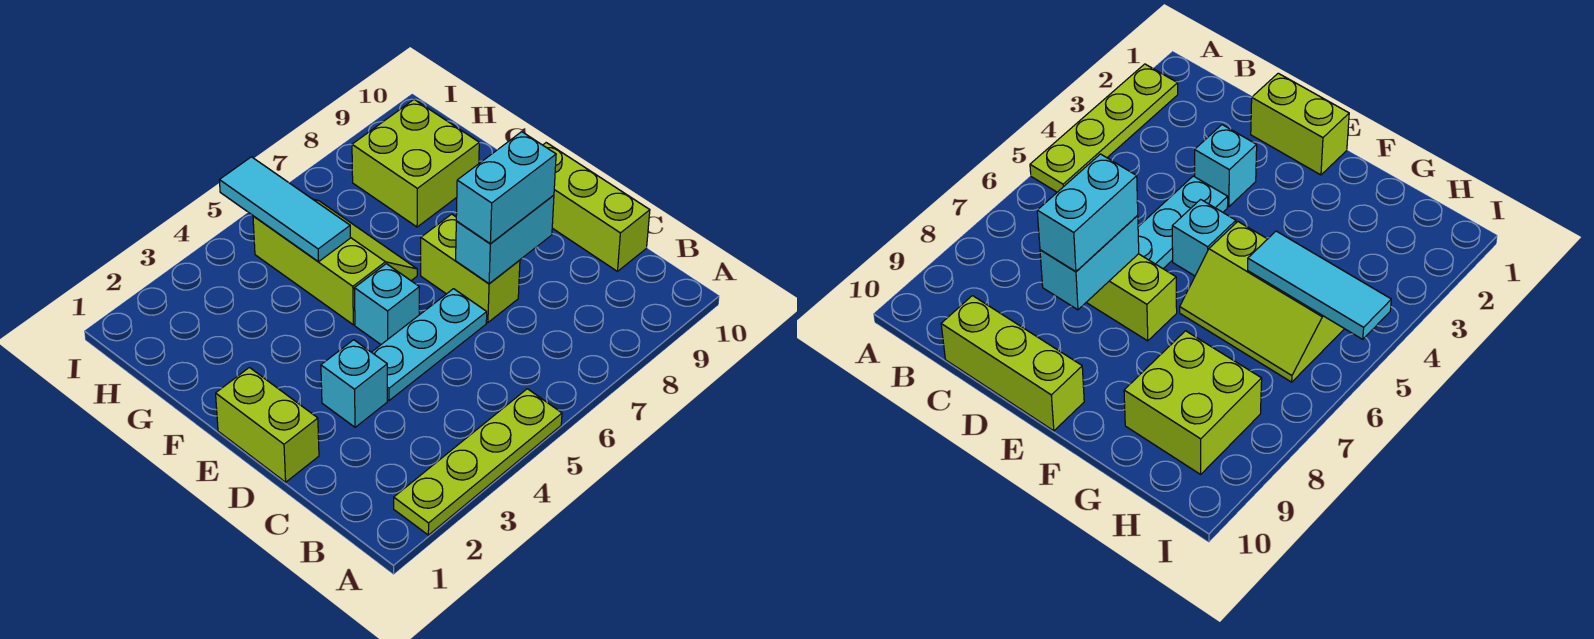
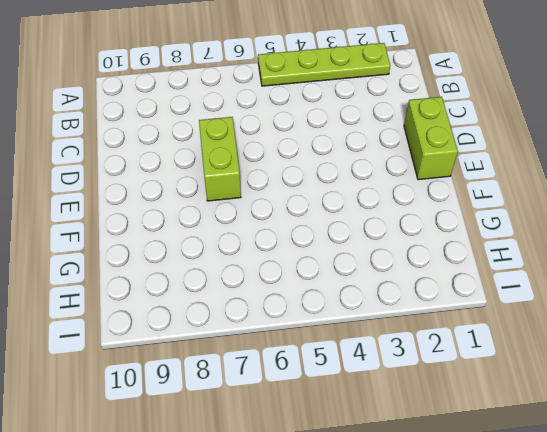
none -> lime brick C10:E10 level 1
none -> cyan brick D3 level 1
none -> cyan plate D4:D6 level 1

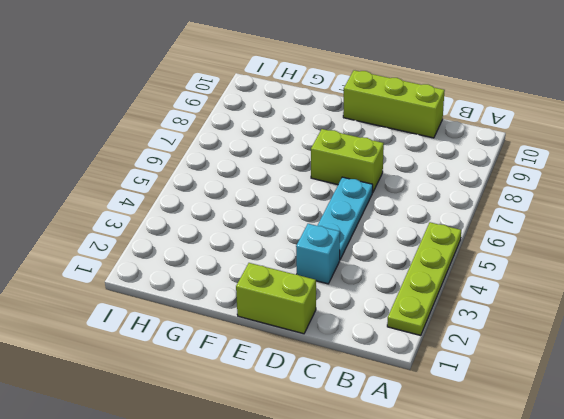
none -> cyan brick E5 level 1
none -> lime slope F5:H6 level 1 top 5
none -> lime brick G8:H9 level 1

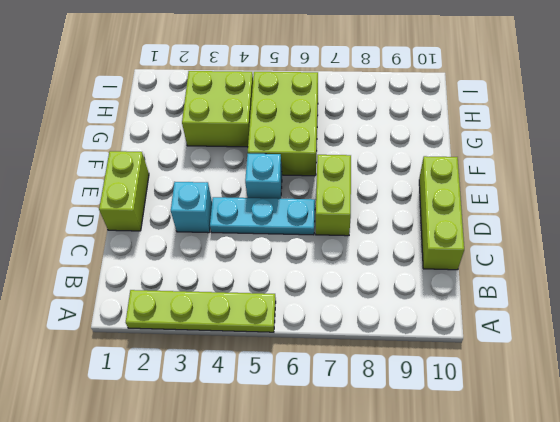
lime brick F5:H6 level 1 -> lime slope F5:H6 level 1 top 5
lime brick G3:H4 level 1 -> lime brick G8:H9 level 1
none -> cyan brick D7:D8 level 2
none -> cyan tile G5:I5 level 2
none -> cyan brick D7:D8 level 3

